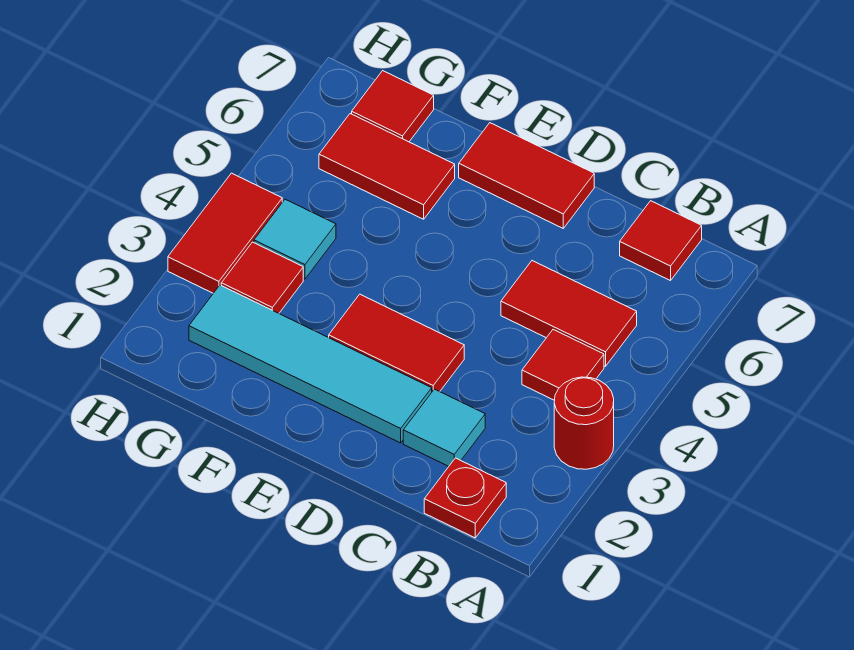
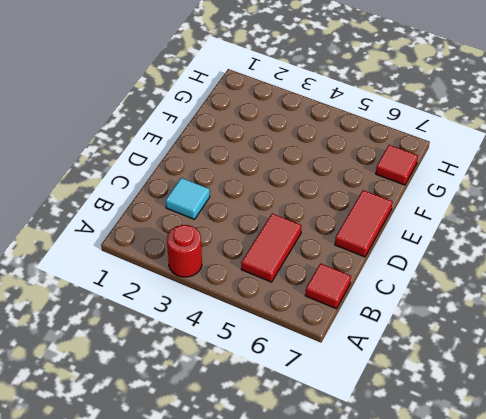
none -> red plate B1 level 1
none -> red tile B4 level 1
none -> cyan tile D2:G2 level 1

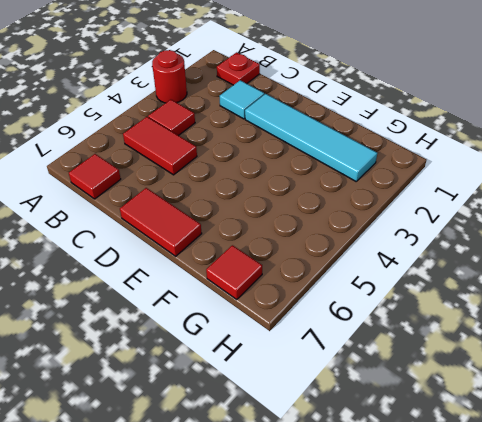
none -> red tile D3:E3 level 1
none -> red tile F6:G6 level 1
none -> red tile G3 level 1

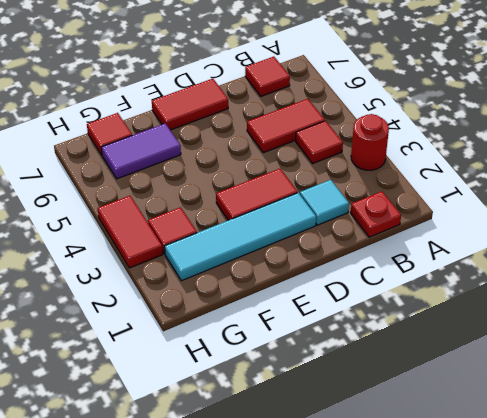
purple tile F6:G6 level 1 -> red tile F6:G6 level 1
none -> cyan tile G4 level 1

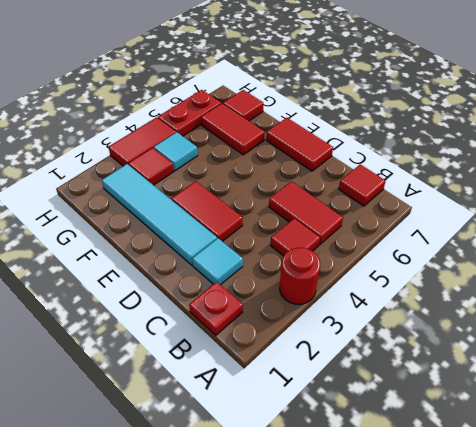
red plate H5:H6 level 1 -> none

